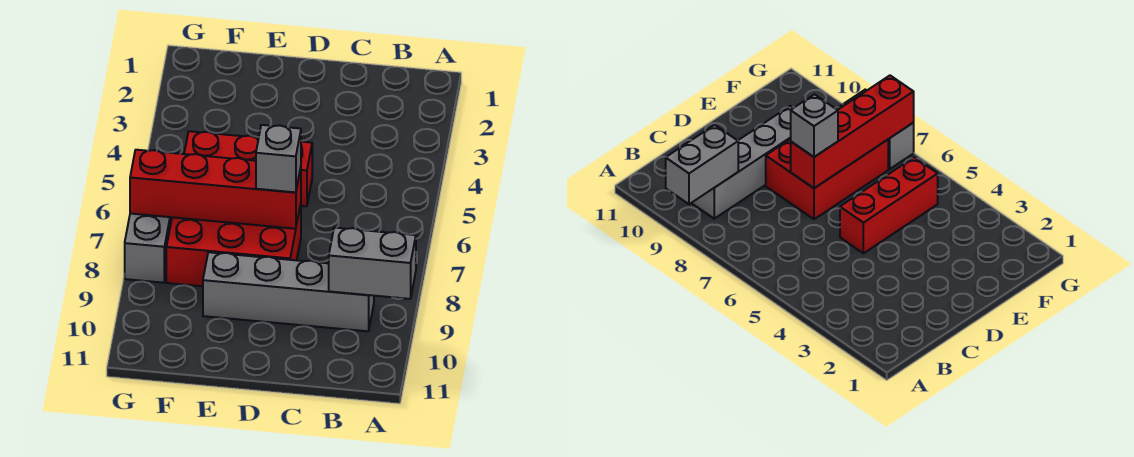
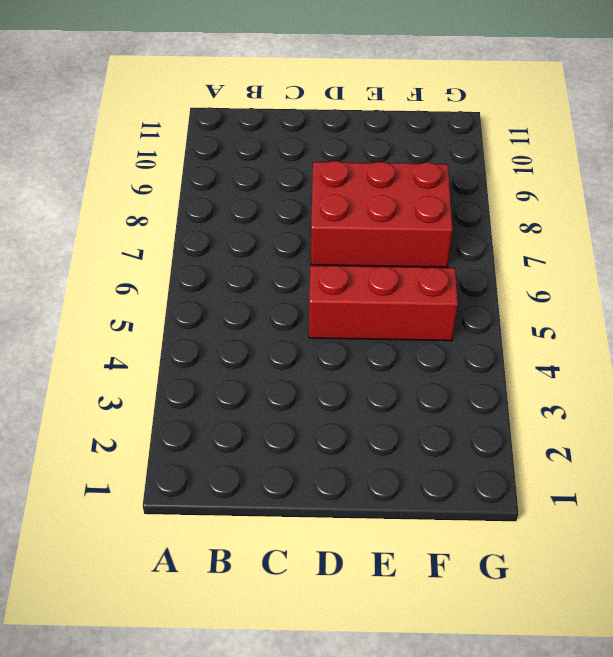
none -> grey brick B9:E9 level 1
none -> grey brick G7:G8 level 1

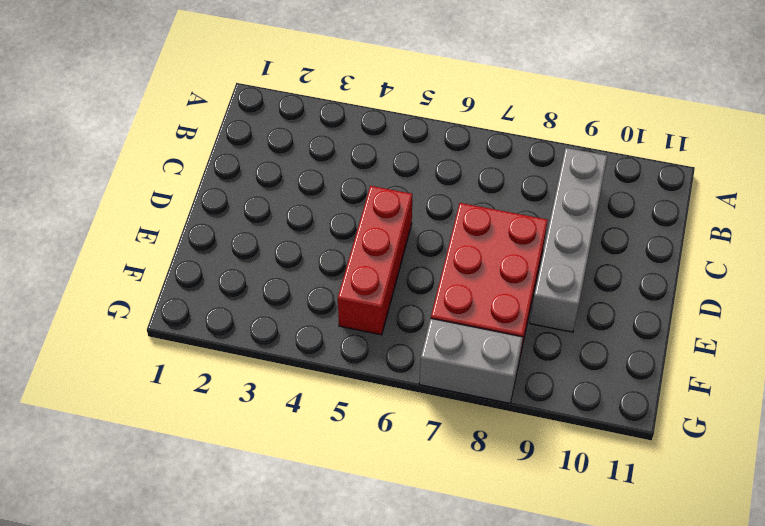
none -> grey brick A9:B9 level 2
none -> red brick D7:G7 level 2

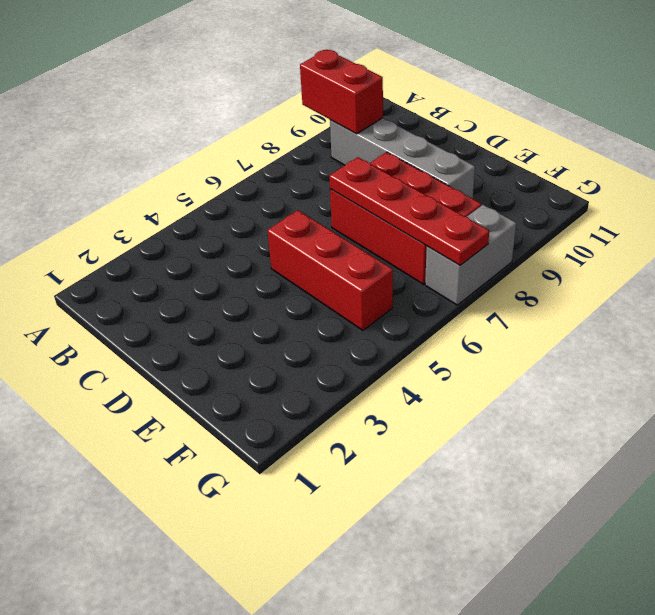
red brick A9:B9 level 2 -> grey brick A9:B9 level 2
red plate D7:G7 level 2 -> red brick D7:G7 level 2
none -> grey brick D7 level 3

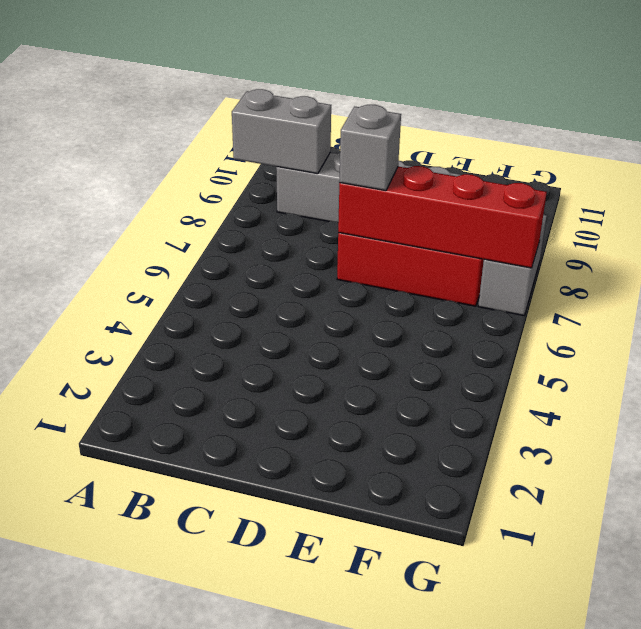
none -> red brick D5:F5 level 1

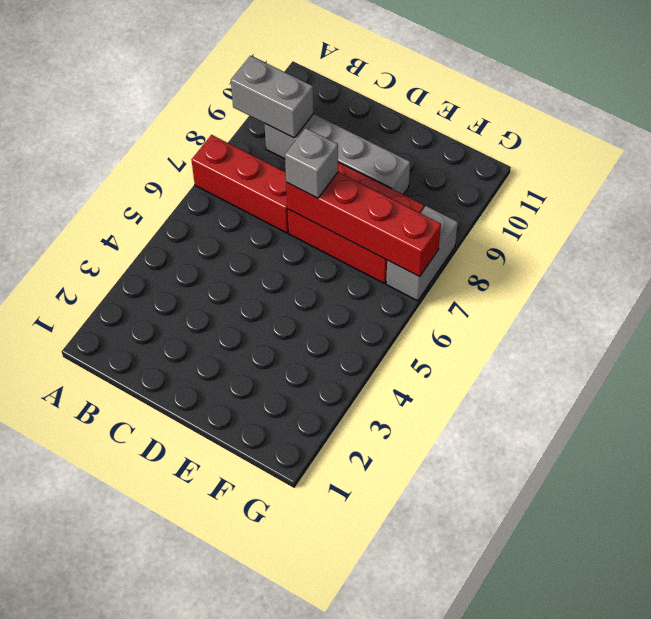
red brick A7:C7 level 1 -> red brick D5:F5 level 1

